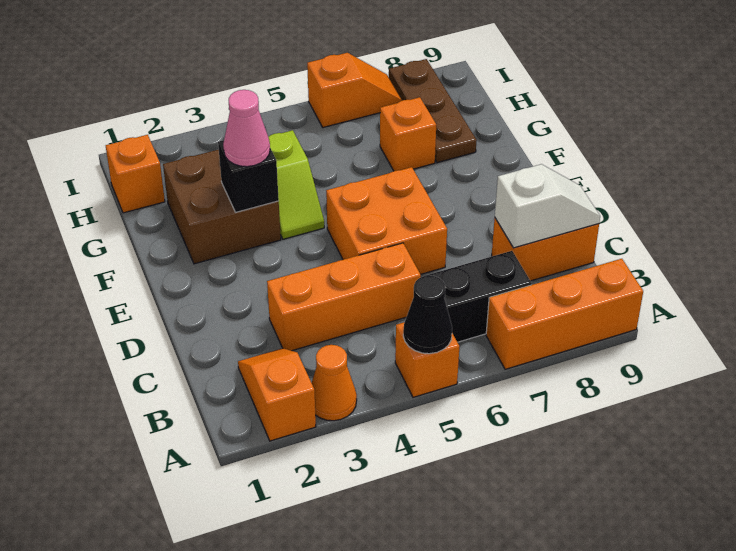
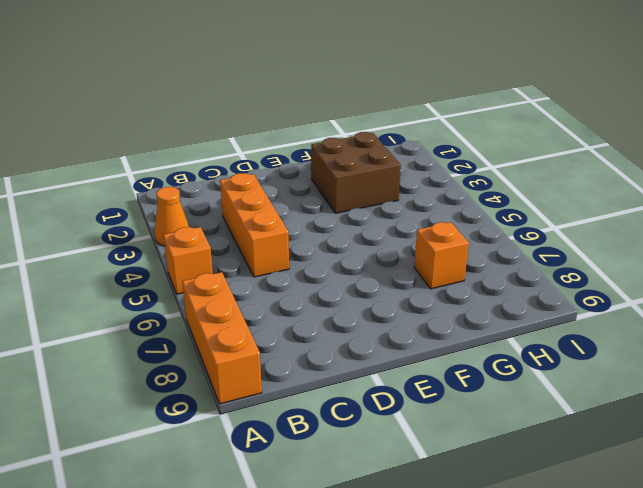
none -> orange slope A2:B2 level 1 top A
none -> black brick B6:B7 level 1
none -> orange brick C8:C9 level 1

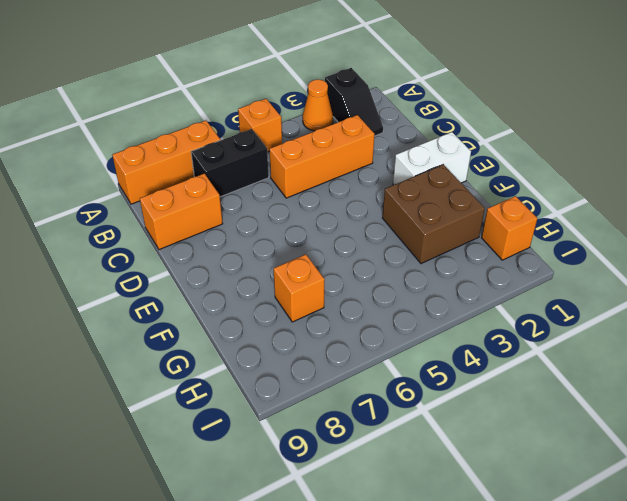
black slope A2:B2 level 1 top A -> orange slope A2:B2 level 1 top A
white brick E1:E2 level 1 -> none
none -> orange brick D5:E6 level 1
none -> lime slope F4:G4 level 1 top G
none -> brown plate G8:I8 level 1

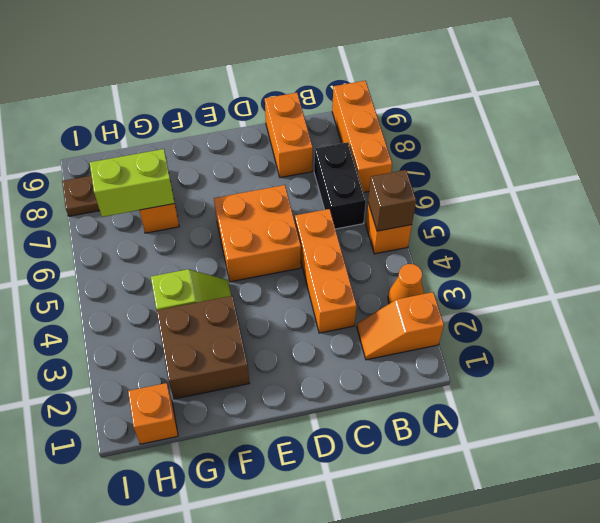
brown brick A5 level 2 -> black cone A5 level 2
lime brick G7:H7 level 2 -> none
none -> orange slope I6:I7 level 1 top 6
none -> white slope C8:C9 level 2 top 8
none -> black brick F3 level 2

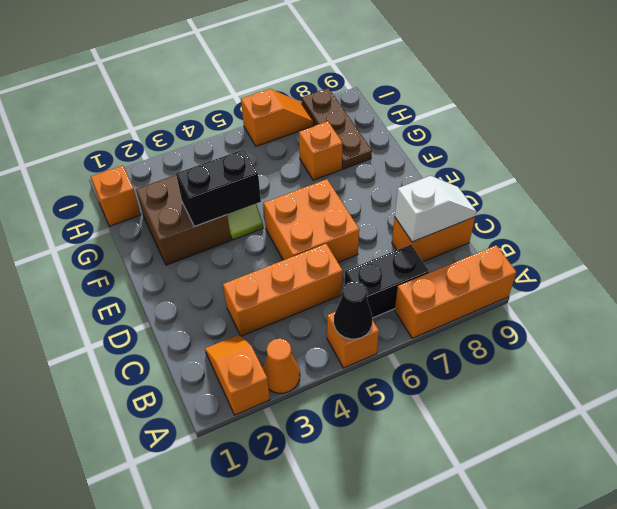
black brick F3:F4 level 2 -> black brick F3 level 2
none -> pink cone F3 level 3

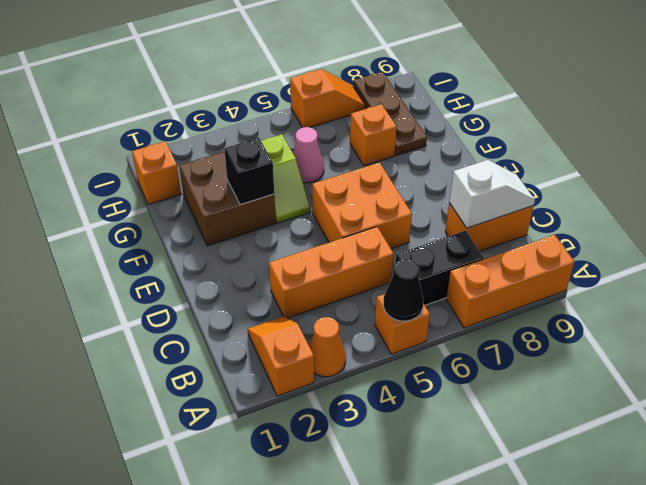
pink cone G5 level 1 -> pink cone F3 level 3

